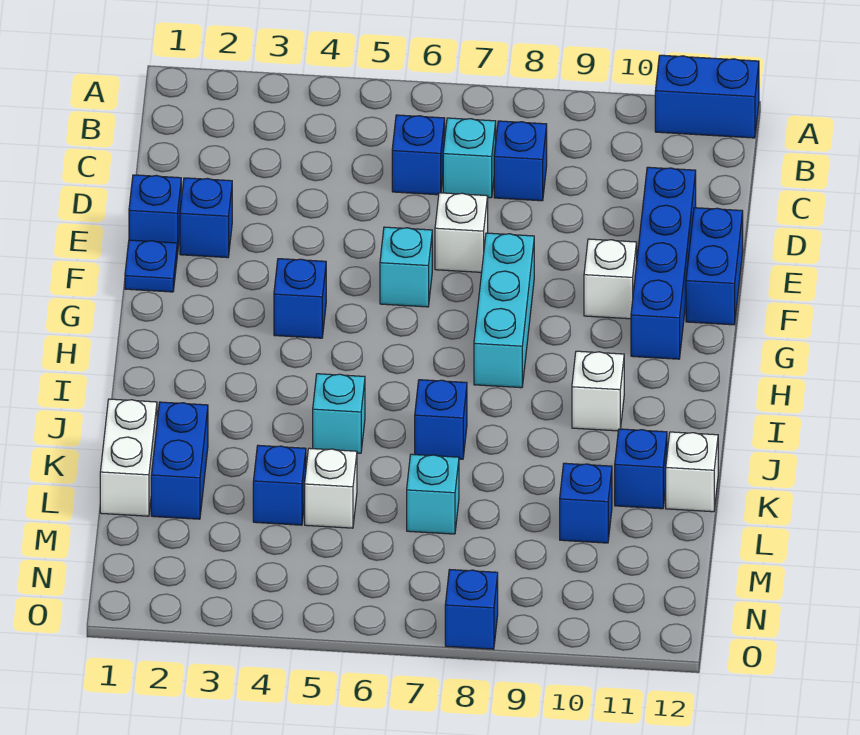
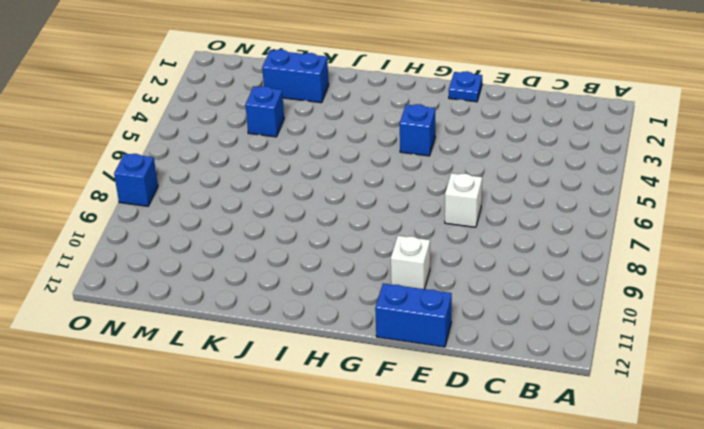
none -> blue brick A11:A12 level 1
none -> blue brick C6 level 1
none -> cyan brick C7 level 1

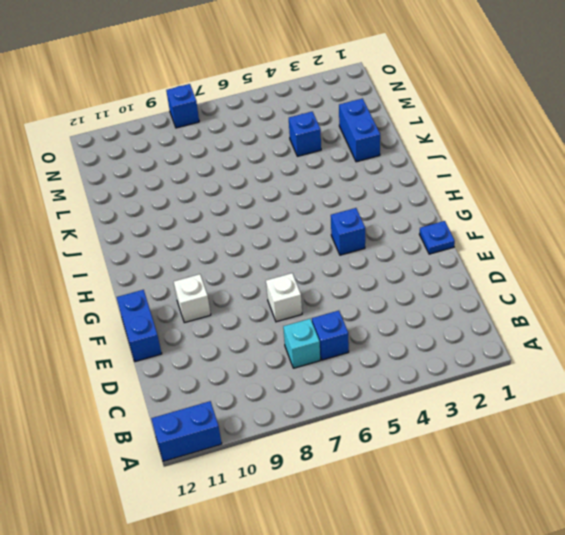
none -> blue brick C8 level 1
none -> blue brick D11:G11 level 1
none -> blue brick E1 level 1

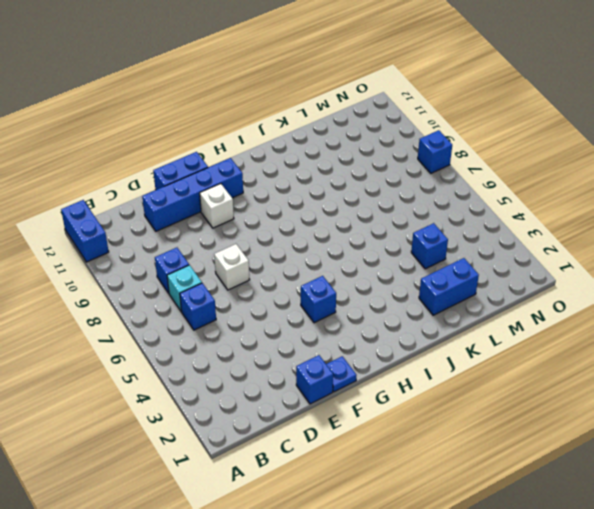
none -> blue brick E2 level 1
none -> cyan brick F6 level 1
none -> cyan brick F8:H8 level 1

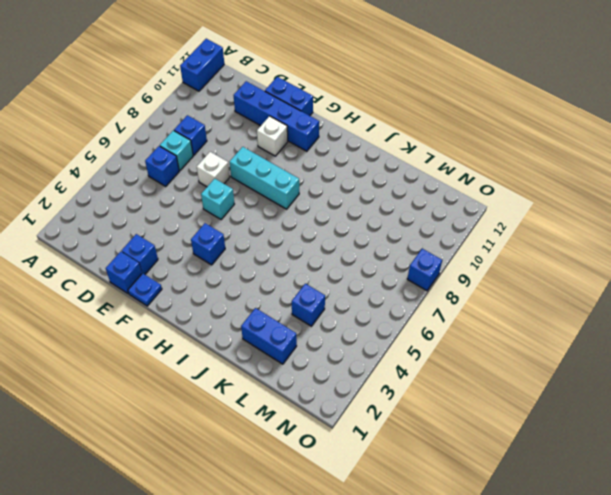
none -> white brick I10 level 1
none -> cyan brick J5 level 1
none -> blue brick J7 level 1

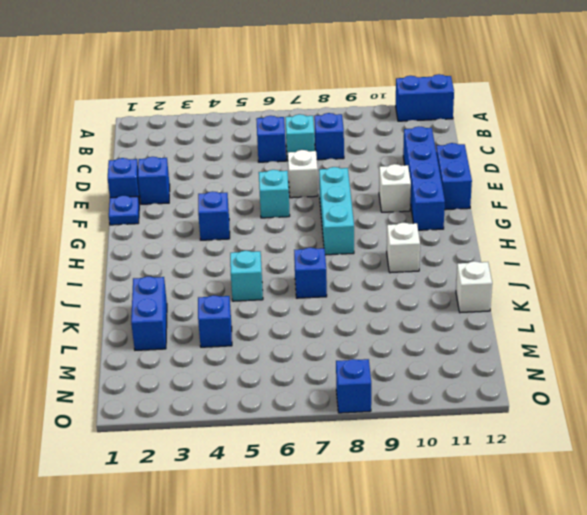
none -> white brick K1:L1 level 1
none -> blue brick K11 level 1
none -> white brick L5 level 1

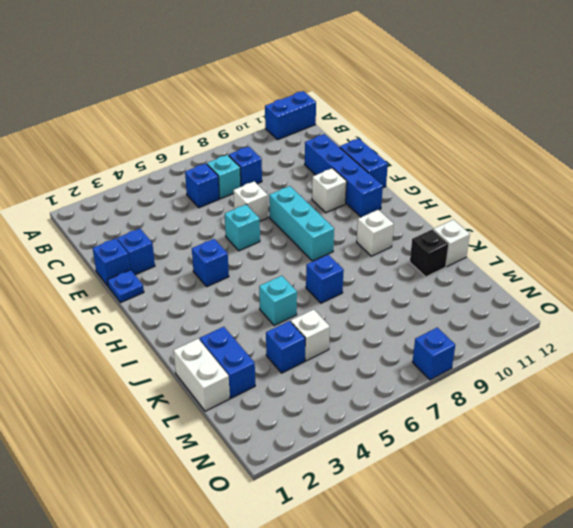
black brick K11 level 1 -> blue brick K11 level 1
none -> cyan brick L7 level 1
none -> blue brick L10 level 1

